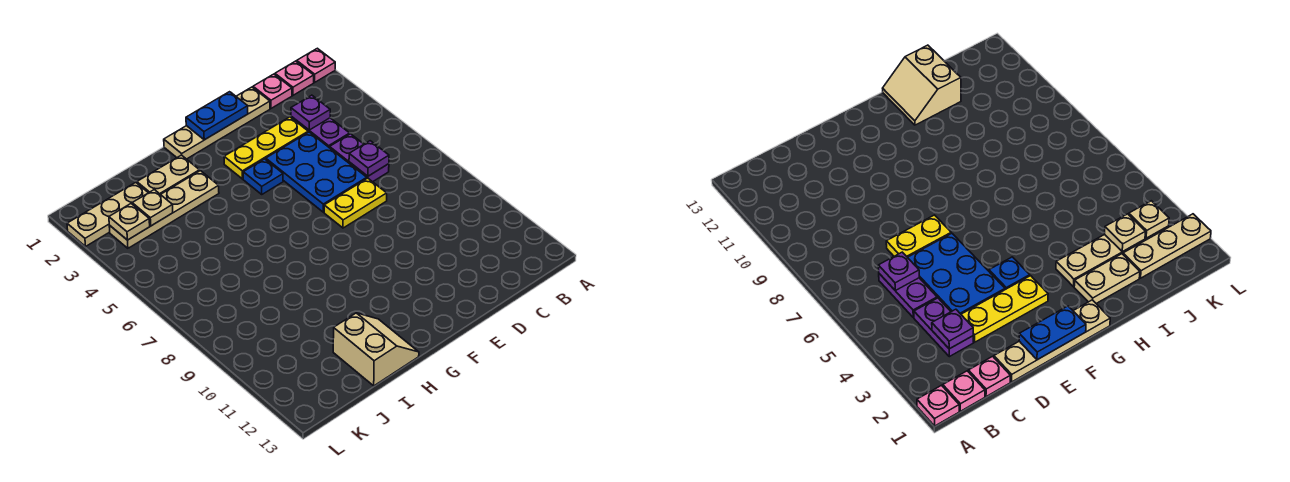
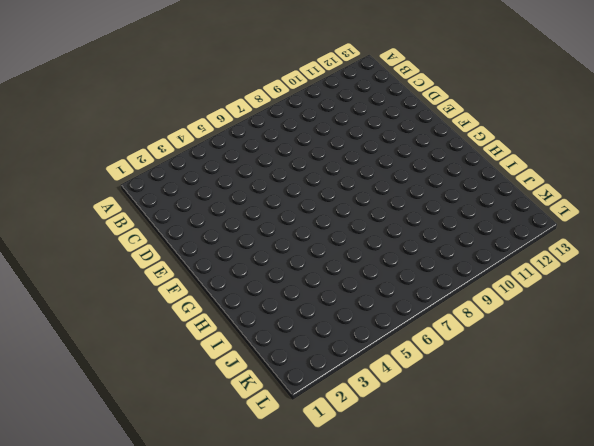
none -> pink plate A1 level 1
none -> pink plate B1 level 1
none -> pink plate C1 level 1

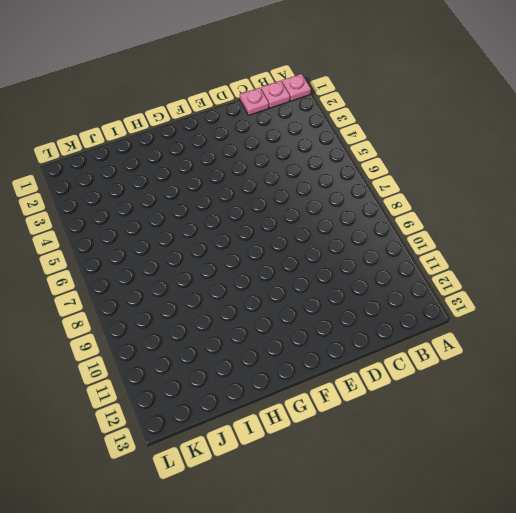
none -> purple plate C3:C4 level 1
none -> purple plate C5:C6 level 1
none -> tan plate D1:G1 level 1

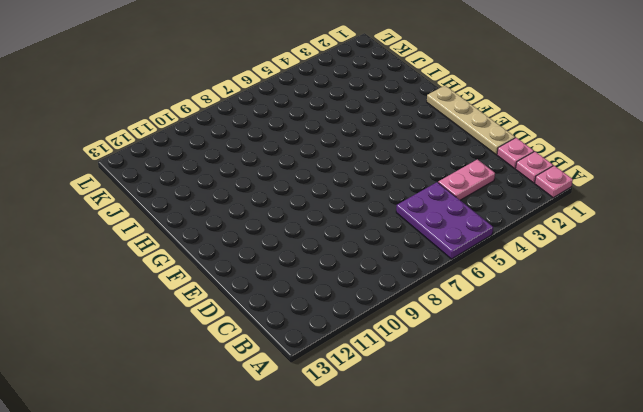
purple plate A5:C6 level 1 -> purple plate C5:C6 level 1
pink plate C3:C4 level 1 -> purple plate C3:C4 level 1
none -> yellow plate D3:F3 level 1
none -> blue plate D4:E6 level 1
none -> yellow plate D7:E7 level 1

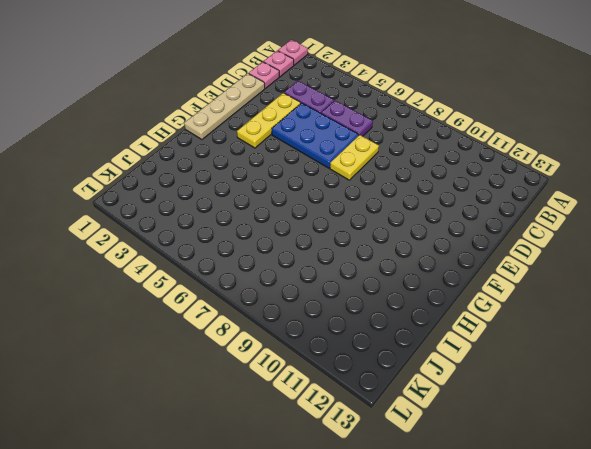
none -> blue plate F4 level 1
none -> tan plate H2:I2 level 1
none -> tan plate H3:K3 level 1

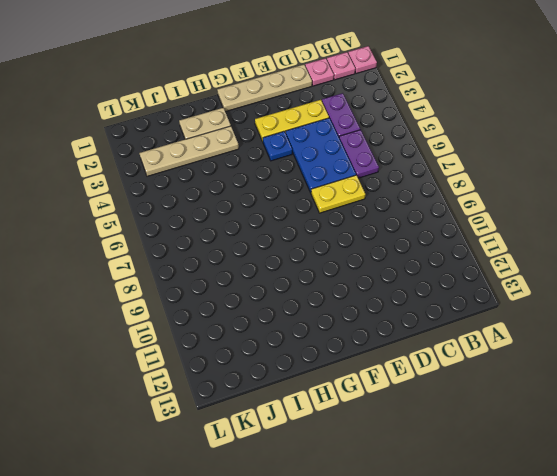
none -> tan slope H12:I13 level 1 top I
none -> tan plate J2:L2 level 1
none -> purple plate C3 level 2

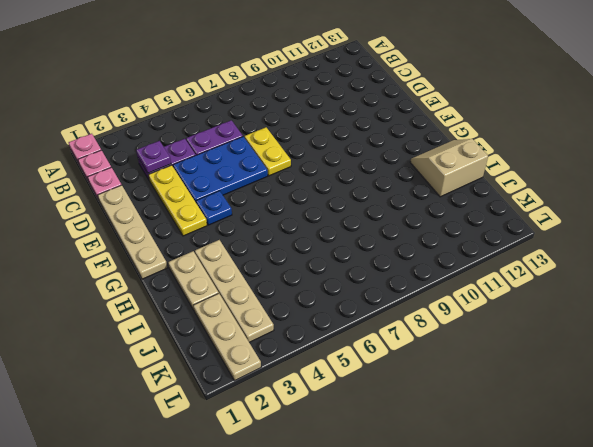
none -> purple plate C6 level 2
none -> blue plate E1:F1 level 2
none -> tan plate J3 level 2

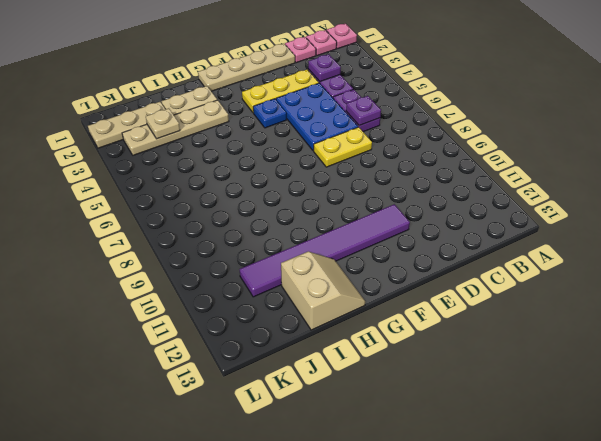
purple tile E11:J11 level 1 -> none
none -> blue plate E1:F1 level 2
none -> tan plate K3 level 2

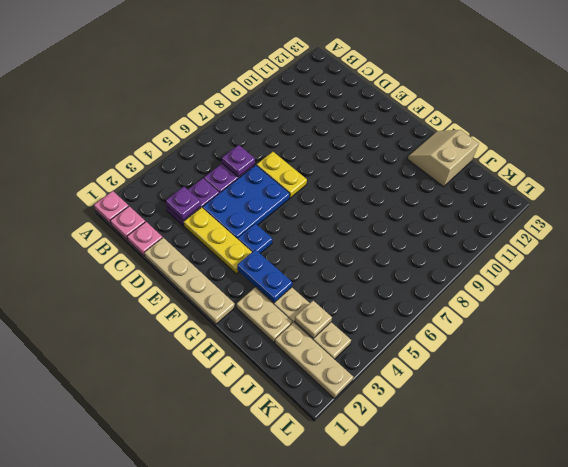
blue plate G3:H3 level 2 -> blue plate E1:F1 level 2
none -> tan plate K3 level 2

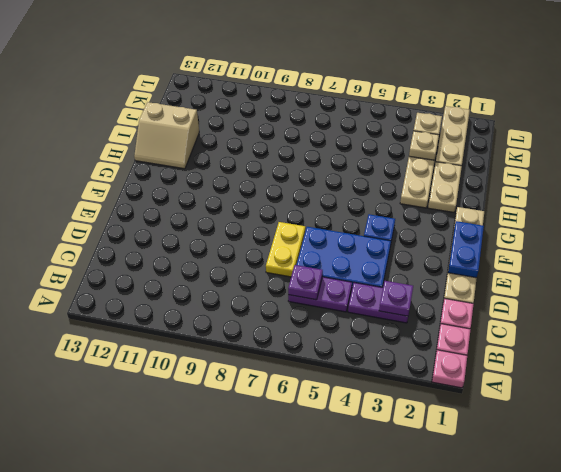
none -> yellow plate D3:F3 level 1

